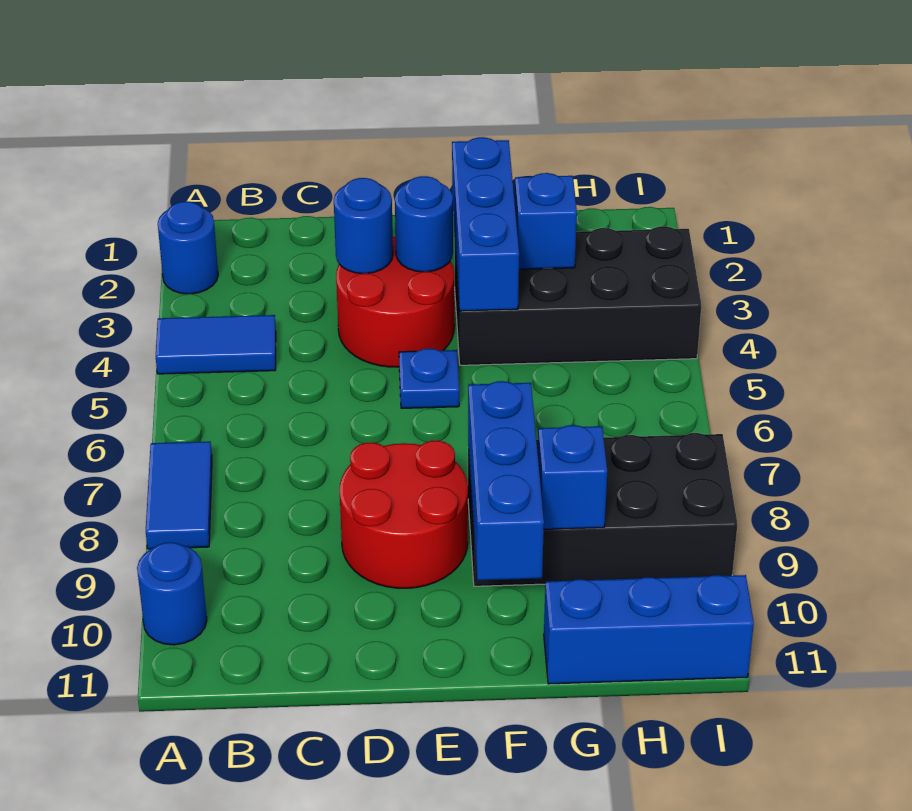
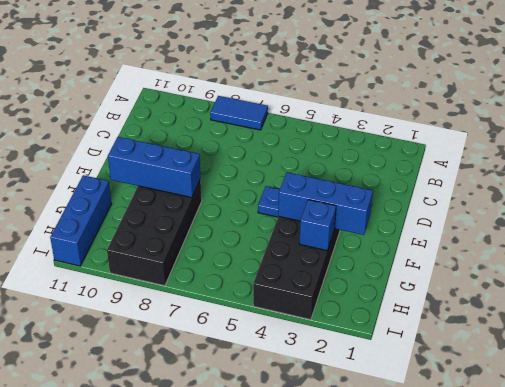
none -> blue round brick A2 level 1
none -> blue tile A4:B4 level 1
none -> blue round brick A10 level 1

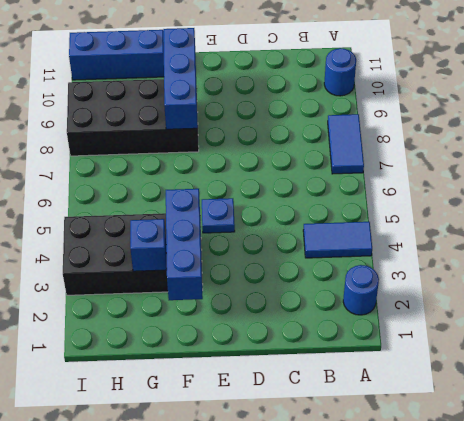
none -> red round brick D3:E4 level 1
none -> red round brick D8:E9 level 1
none -> blue round brick D3 level 2

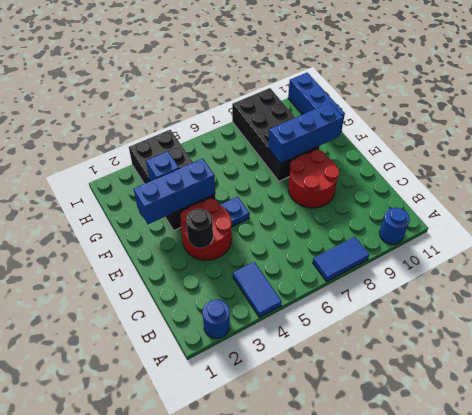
black round brick D3 level 2 -> blue round brick D3 level 2
none -> blue round brick E3 level 2
none -> blue brick G9 level 2

